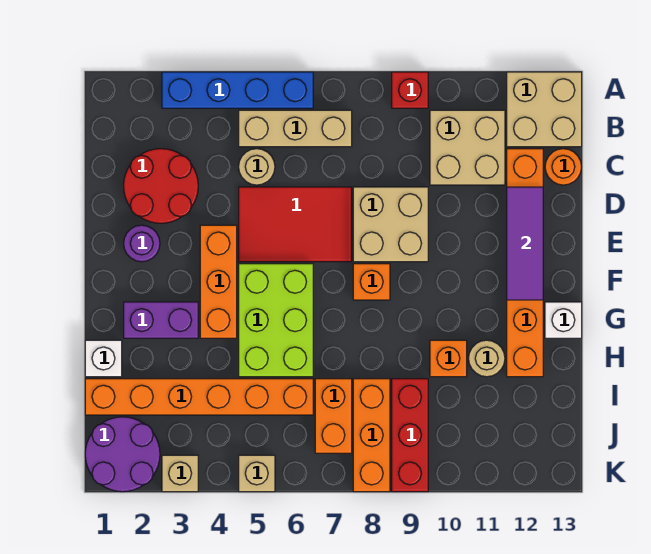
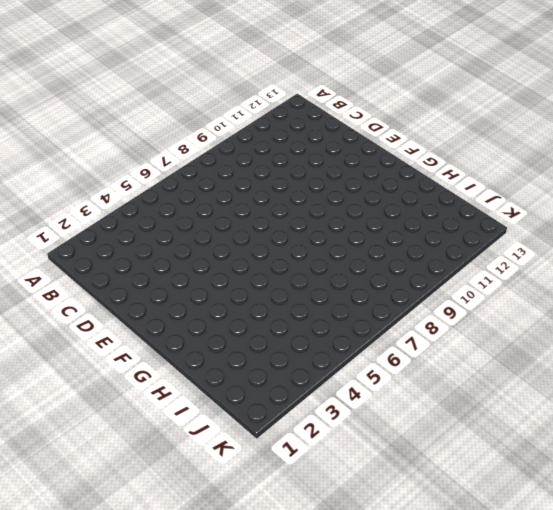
none -> blue brick A3:A6 level 1
none -> red brick A9 level 1
none -> tan brick A12:B13 level 1

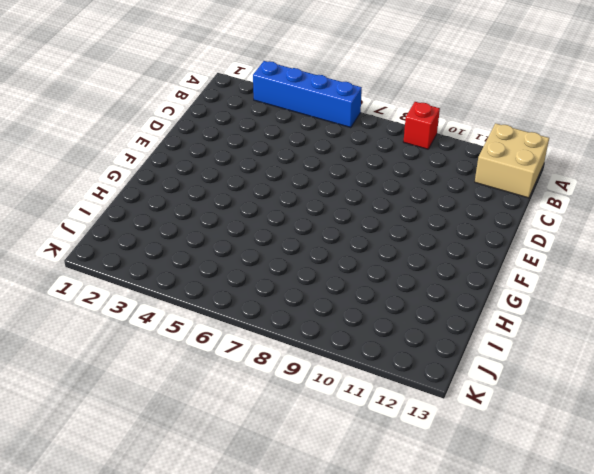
none -> tan brick B5:B7 level 1
none -> tan brick B10:C11 level 1
none -> red round brick C2:D3 level 1

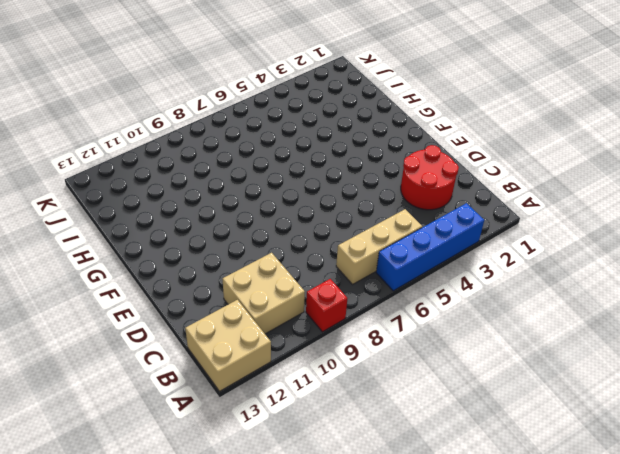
none -> tan round brick C5 level 1
none -> orange brick C12:H12 level 1
none -> orange round brick C13 level 1

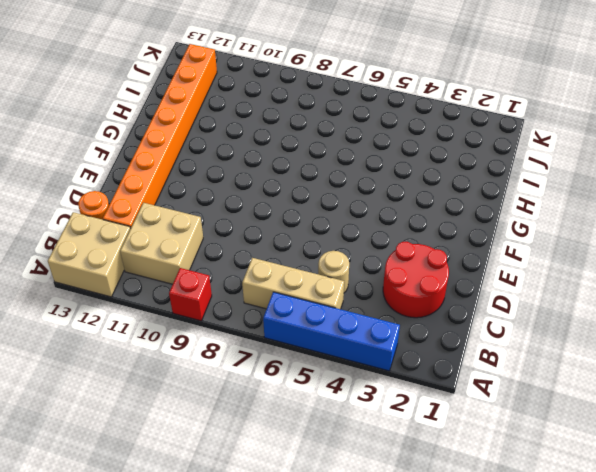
orange brick C12:J12 level 1 -> orange brick C12:H12 level 1
none -> red tile D5:E7 level 1
none -> tan brick D8:E9 level 1
none -> purple round brick E2 level 1

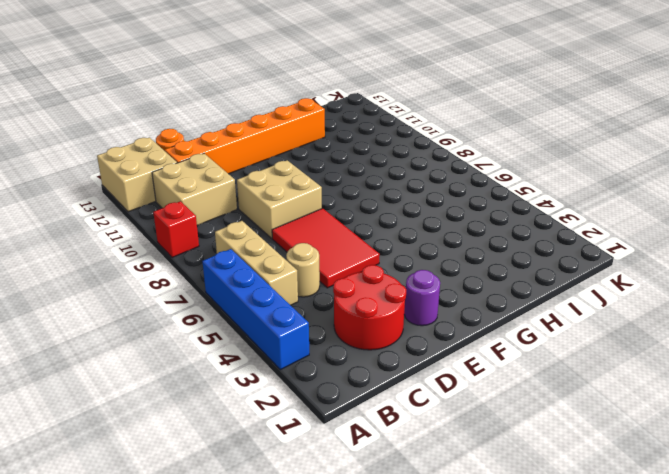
none -> orange brick E4:G4 level 1
none -> lime brick F5:H6 level 1
none -> orange brick F8 level 1

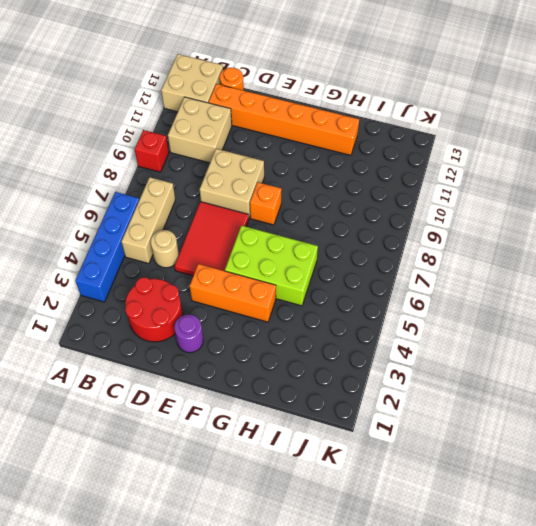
none -> purple brick G2:G3 level 1
none -> white brick G13 level 1
none -> white brick H1 level 1

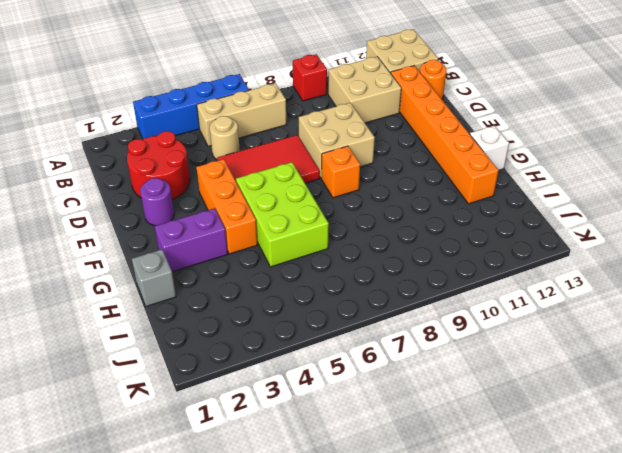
grey brick H1 level 1 -> white brick H1 level 1
none -> orange brick H10 level 1
none -> tan round brick H11 level 1
none -> orange brick I1:I6 level 1

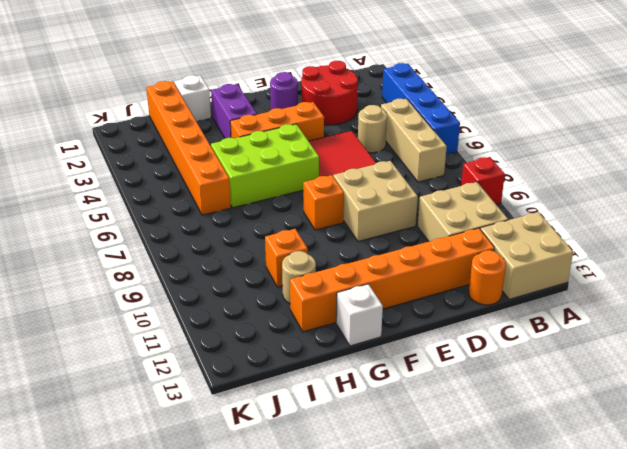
none -> orange brick I7:J7 level 1
none -> orange brick I8:K8 level 1
none -> red brick I9:K9 level 1

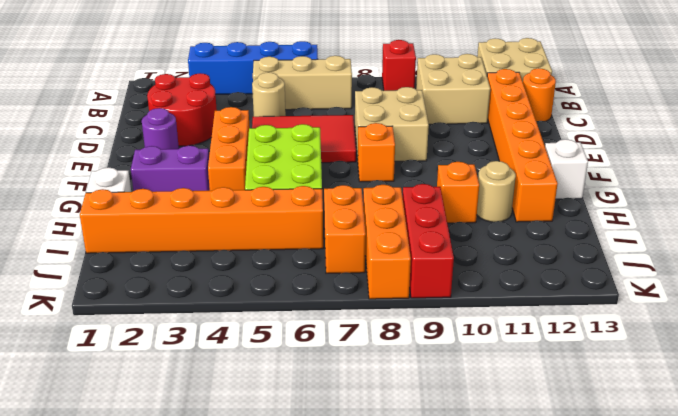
none -> purple round brick J1:K2 level 1
none -> tan brick K3 level 1
none -> tan brick K5 level 1

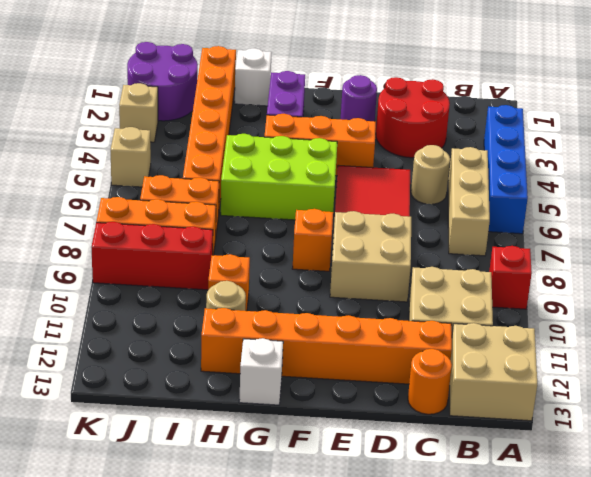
none -> purple tile D12:F12 level 2

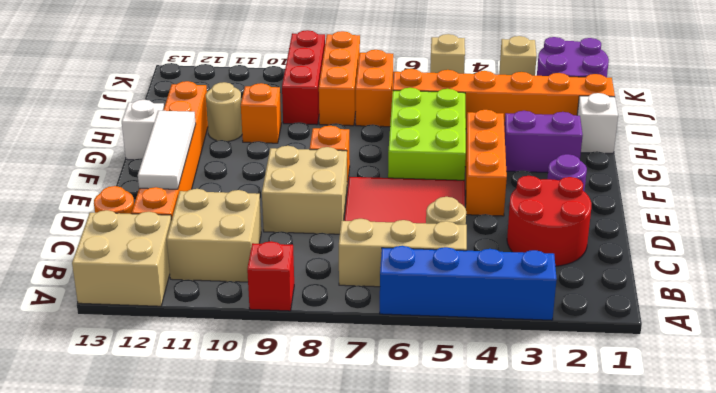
white tile D12:F12 level 2 -> purple tile D12:F12 level 2

